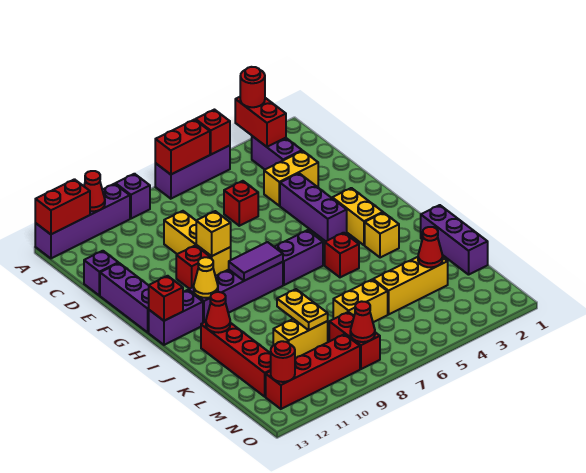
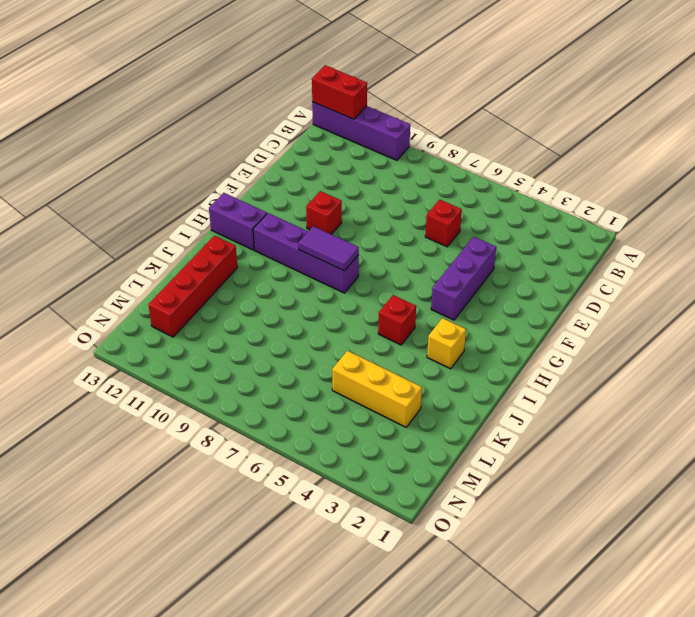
none -> purple brick A5:A7 level 1
none -> purple brick A9 level 1
none -> purple brick B3:C3 level 1
none -> yellow brick D3:D4 level 1

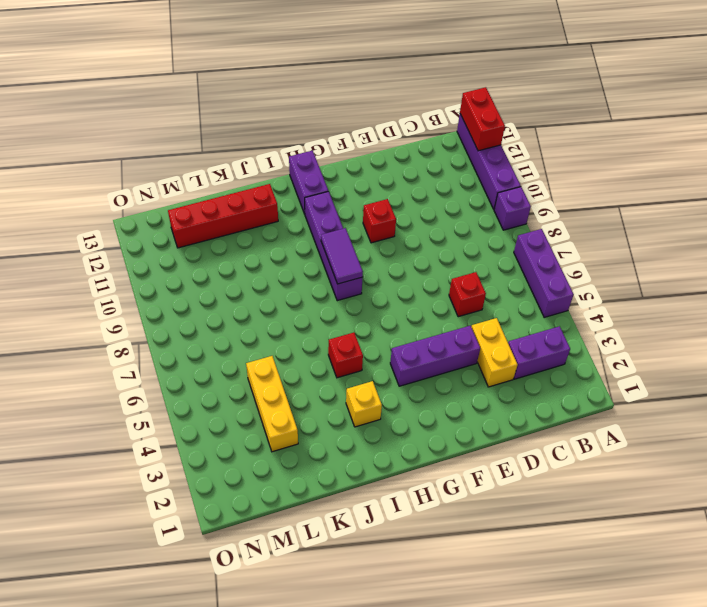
none -> yellow brick D9:F9 level 1
none -> purple brick D13 level 1
none -> purple brick E13:G13 level 1
none -> yellow brick G3:H3 level 1

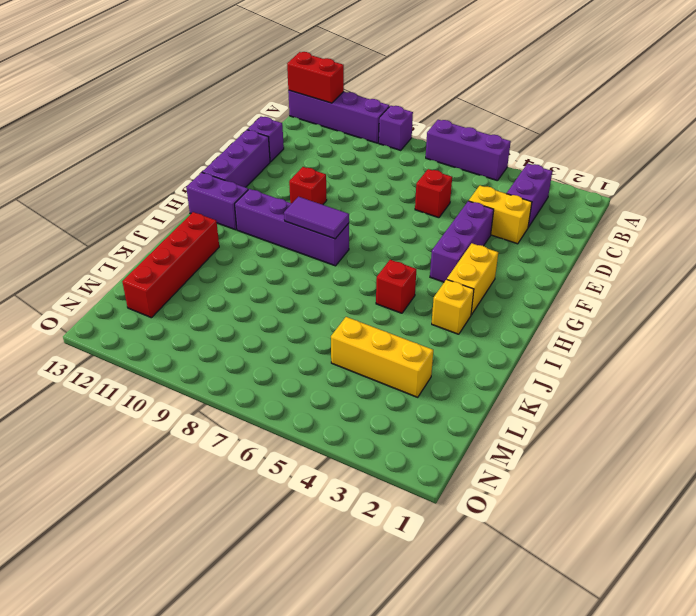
none -> yellow brick D9:F9 level 1
none -> purple brick H6:H7 level 1
none -> purple brick J1:L1 level 1
none -> yellow brick L6:L7 level 1

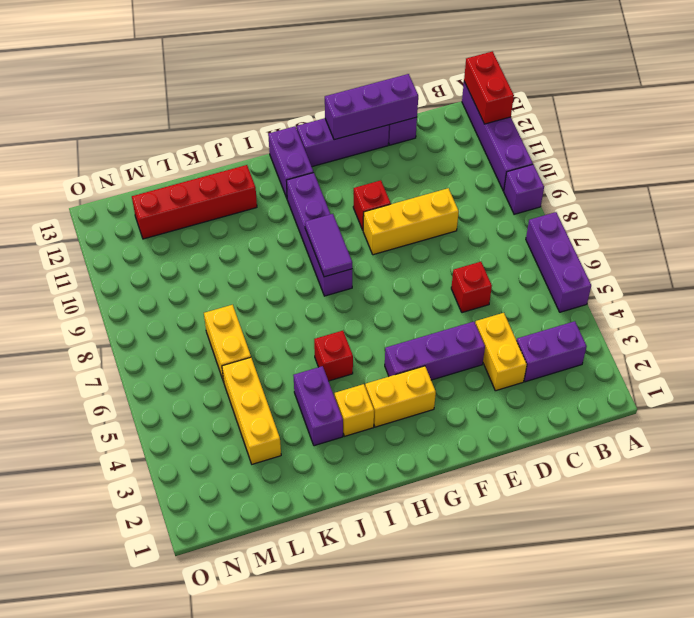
purple brick D13:F13 level 2 -> purple brick J1:L1 level 1
purple brick J3:J4 level 1 -> purple brick H6:H7 level 1
none -> yellow brick L9:L10 level 1
none -> red brick M8:N8 level 1
none -> red brick N9:N12 level 1
none -> red brick A3:B3 level 2

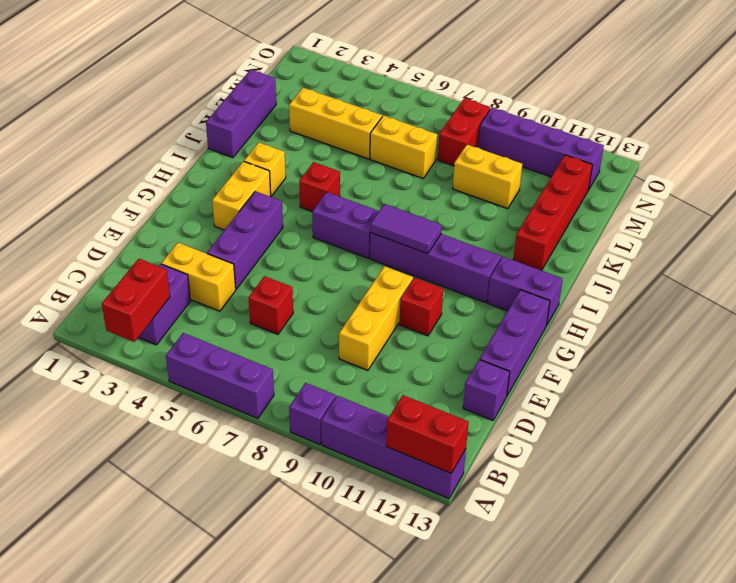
purple brick N9:N12 level 1 -> red brick N9:N12 level 1
none -> red brick A5 level 2
none -> red brick A6:A7 level 2
none -> red cone A11 level 2
none -> yellow brick F9 level 2

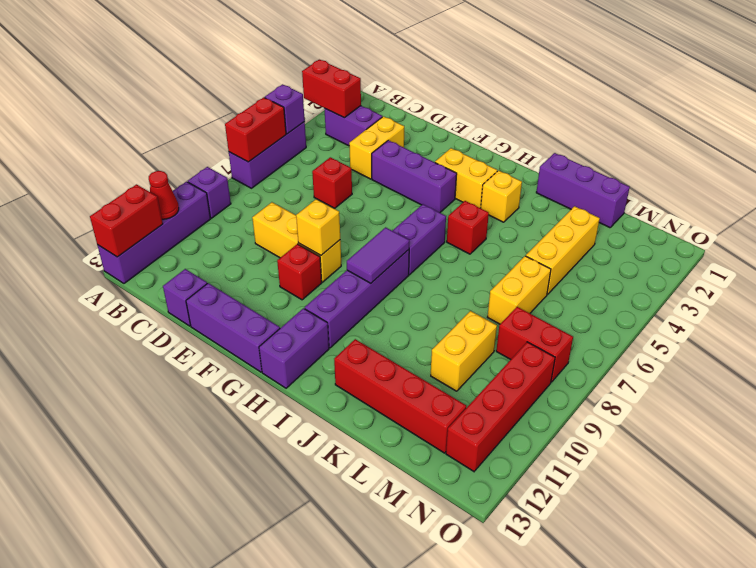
purple brick A5 level 2 -> red brick A5 level 2
none -> yellow cone H11 level 2
none -> red brick H13 level 2
none -> red cone J12 level 2
none -> yellow plate K9:L9 level 2

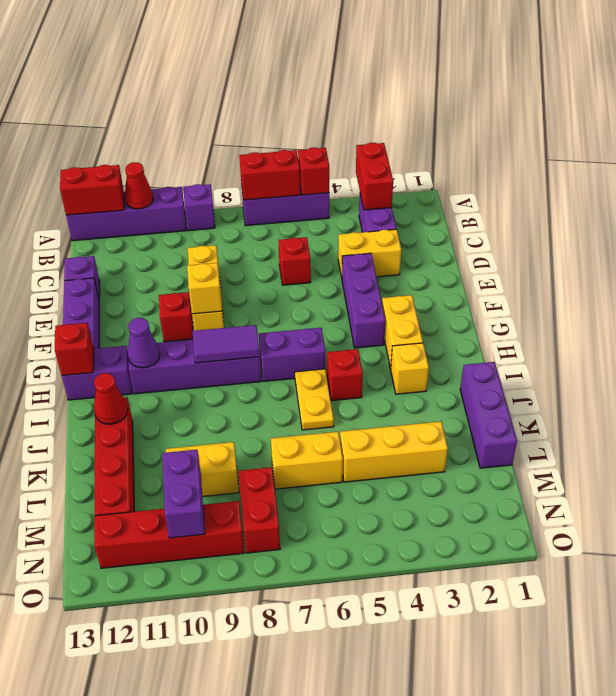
purple cone H11 level 2 -> yellow cone H11 level 2
yellow plate I6:J6 level 1 -> yellow plate K9:L9 level 2
purple brick M10:N10 level 2 -> none
none -> red cone L3 level 2
none -> red cone N8 level 2
none -> red round brick N12 level 2
none -> red round brick A3 level 3

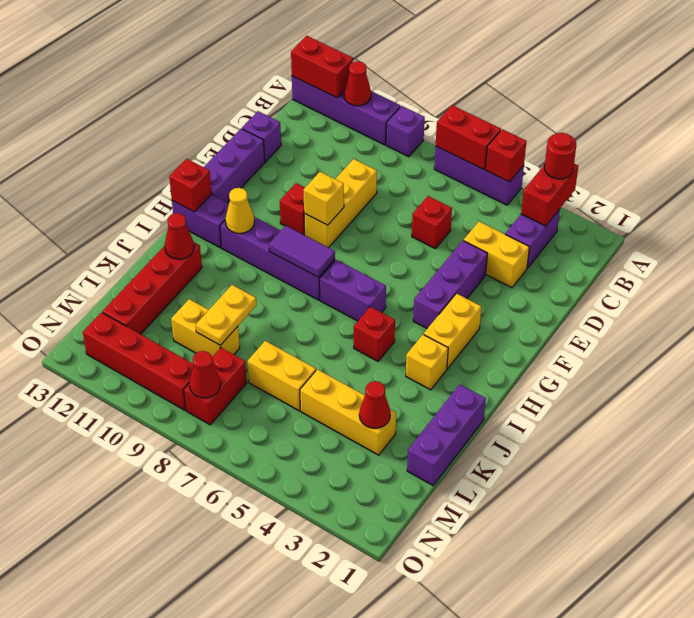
none -> red round brick N12 level 2

